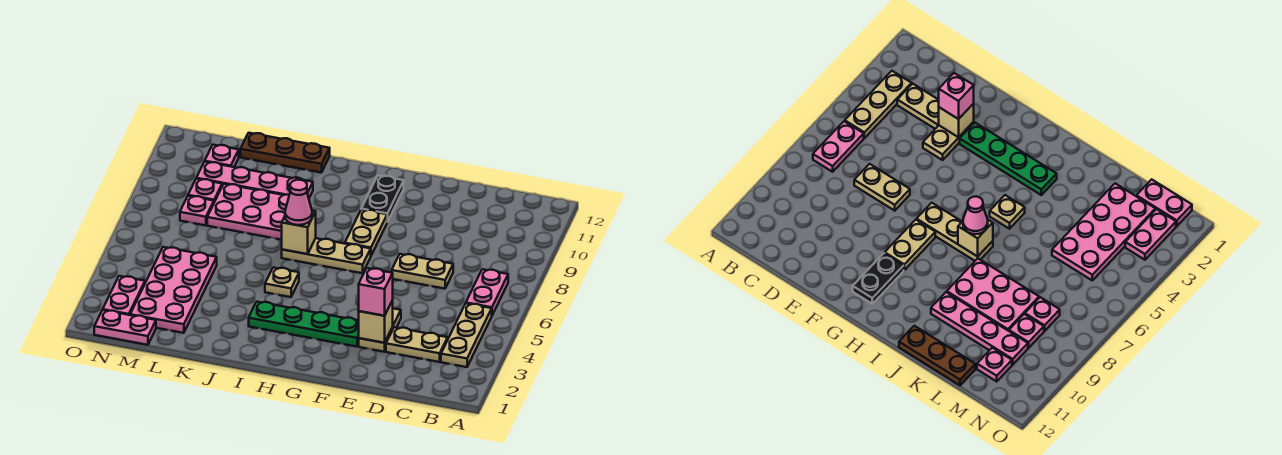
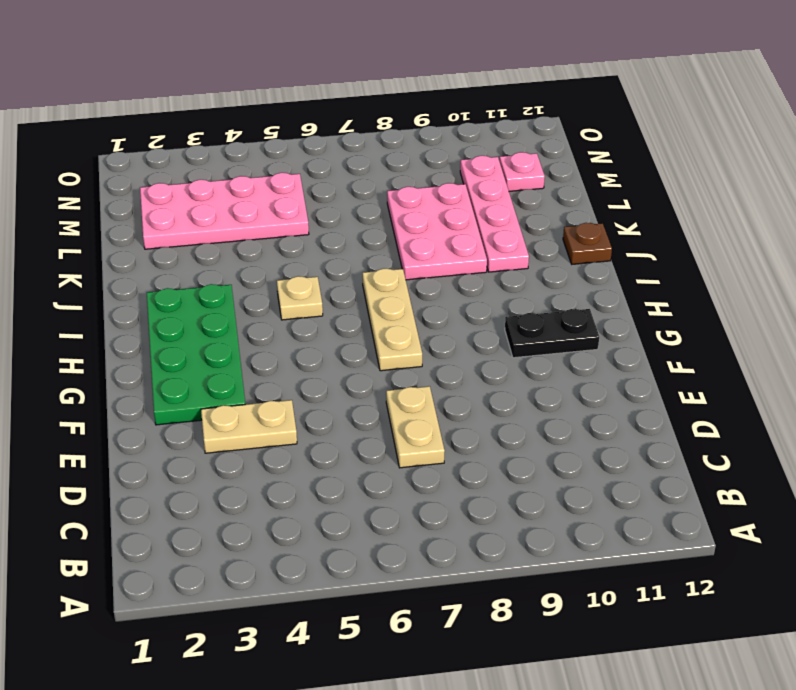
green plate F2:I3 level 1 -> green plate F3:I3 level 1
brown plate J12 level 1 -> brown plate J12:L12 level 1
none -> tan plate B3:B5 level 1
none -> pink plate B6:B7 level 1
none -> tan plate C3:D3 level 1

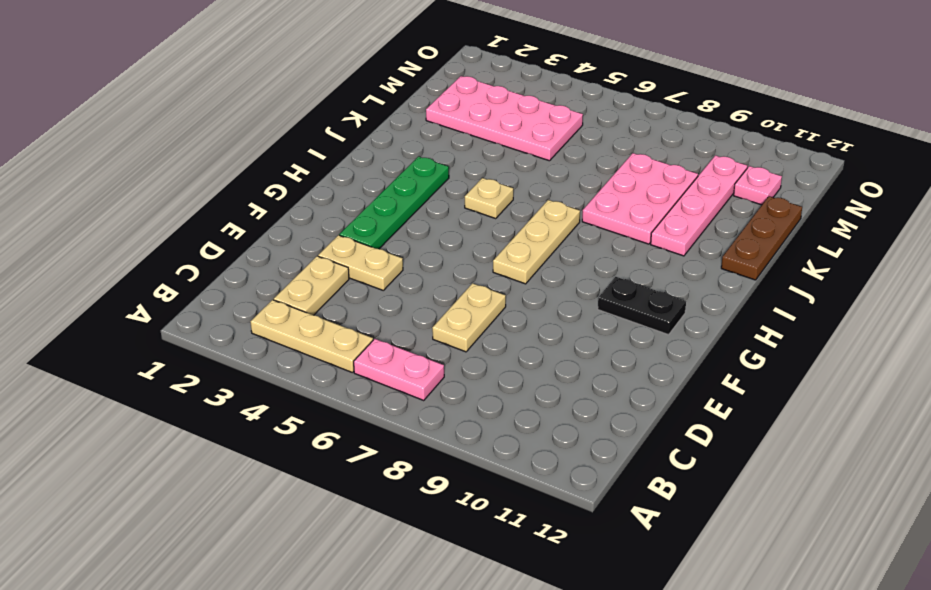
none -> tan plate G8:G9 level 1
none -> pink plate M1:N1 level 1
none -> pink plate M8 level 1

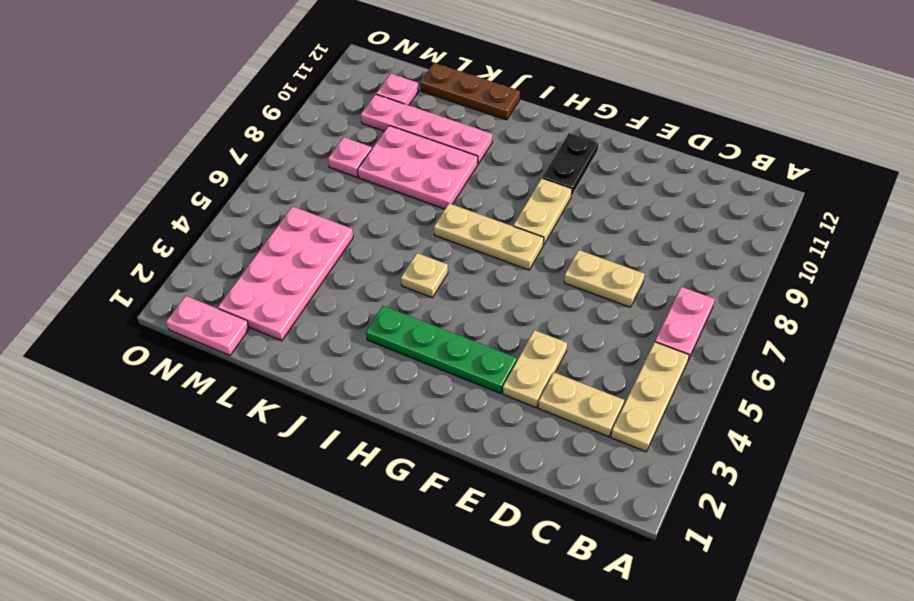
none -> pink plate M9 level 1
none -> pink plate N2:N3 level 1
none -> tan brick E3 level 2

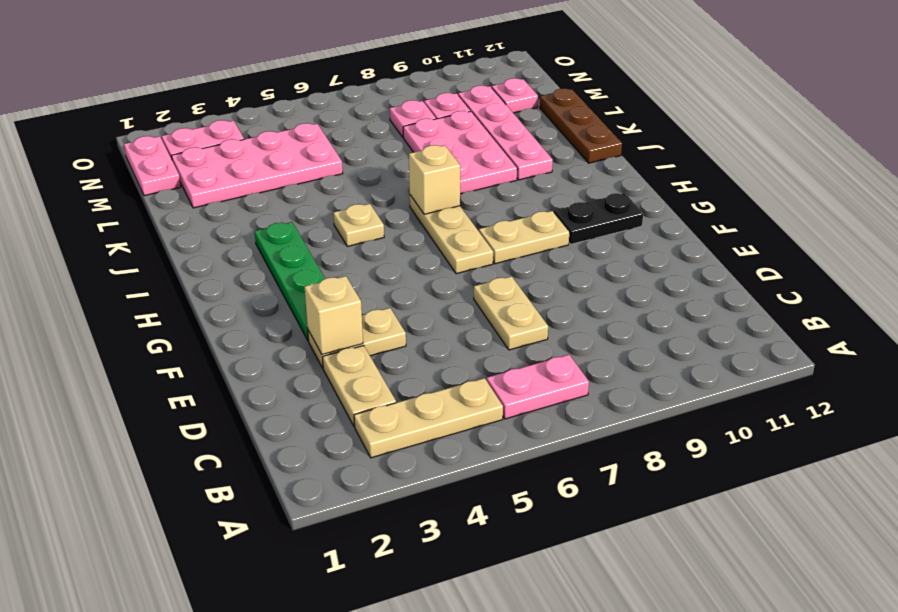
none -> pink brick E3 level 3
none -> pink cone I7 level 3

